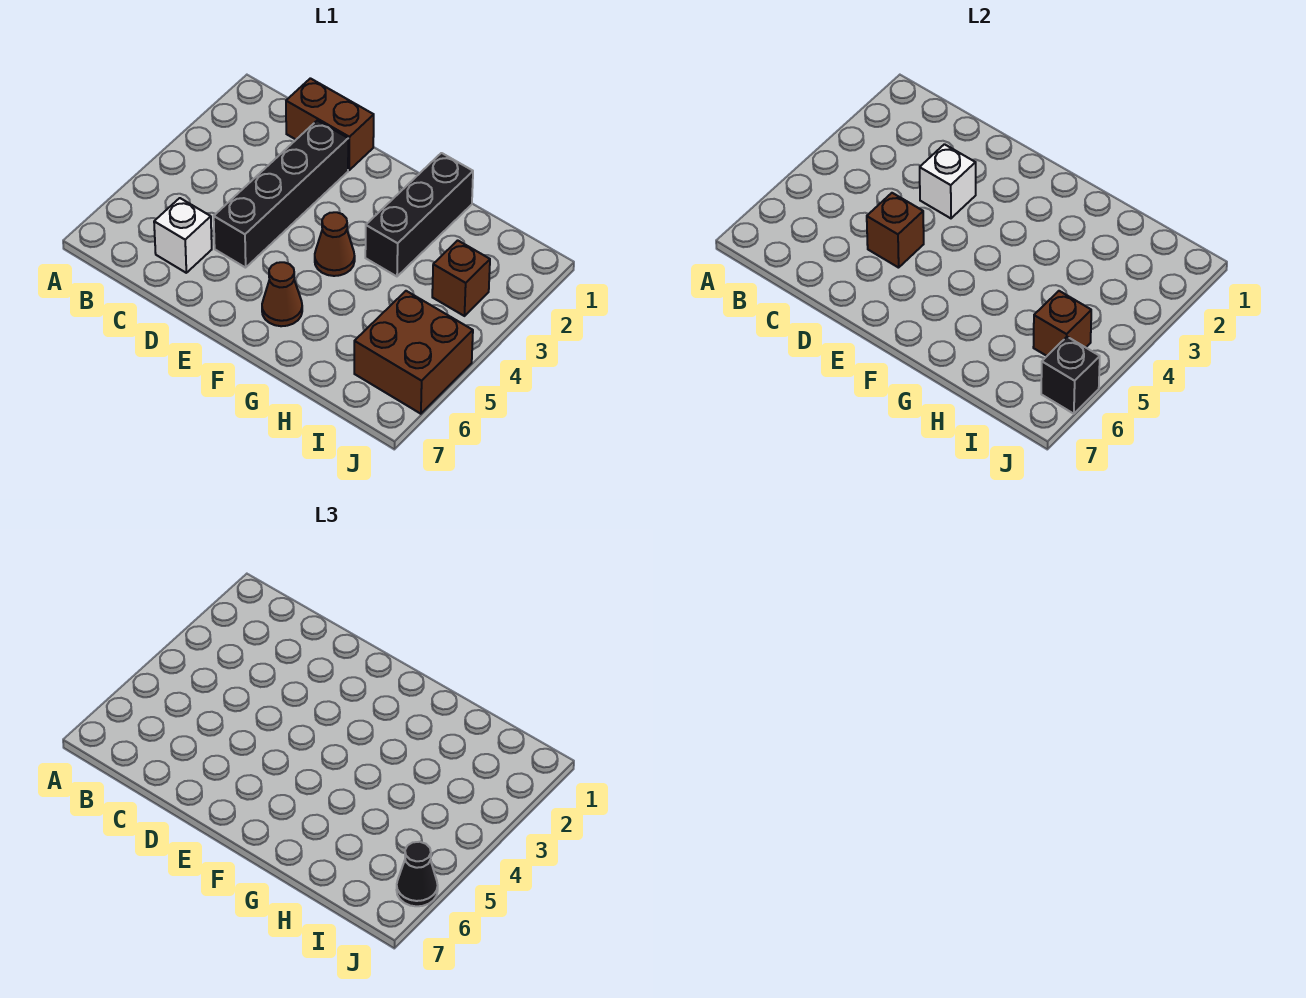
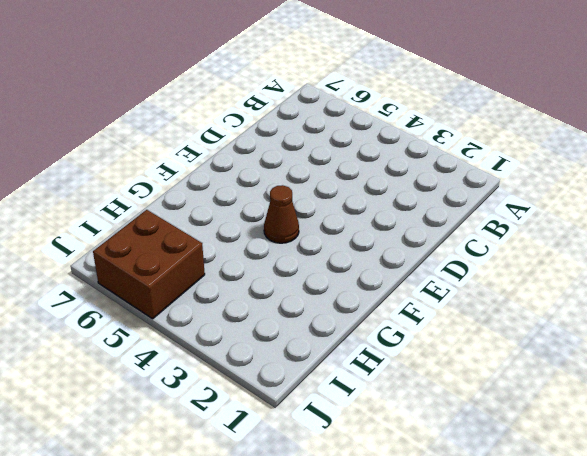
none -> brown brick C1:D1 level 1
none -> white brick C6 level 1
none -> black brick D2:D5 level 1

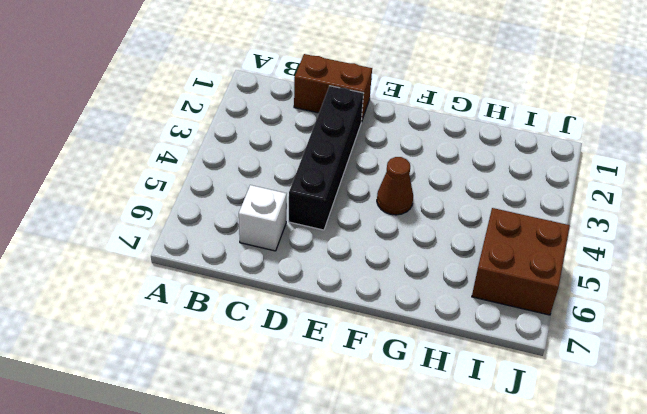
none -> brown cone F6 level 1
none -> black brick G1:G3 level 1
none -> brown brick I3 level 1

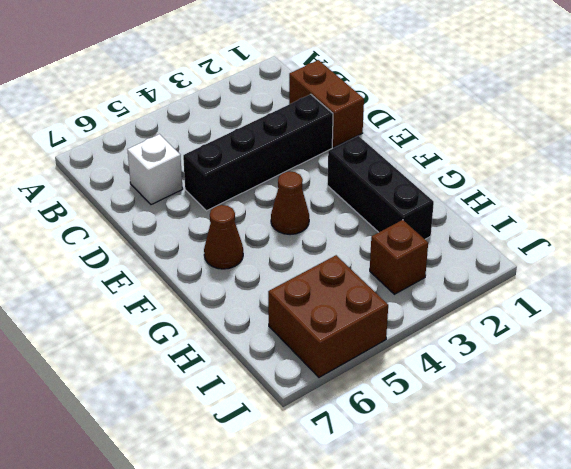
black brick F2:H2 level 1 -> black brick G1:G3 level 1
none -> white brick D3 level 2
none -> brown brick D5 level 2
none -> brown brick I5 level 2

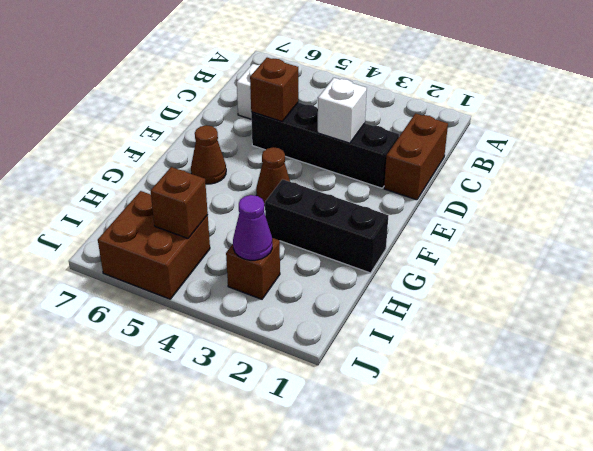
purple cone I3 level 2 -> none
none -> black brick J6 level 2
none -> black cone J6 level 3

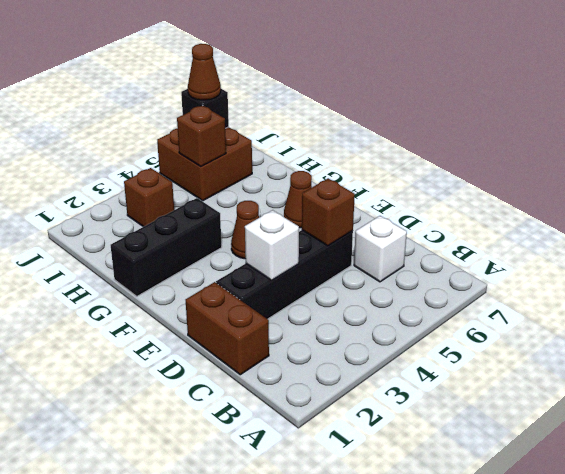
brown cone J6 level 3 -> black cone J6 level 3

